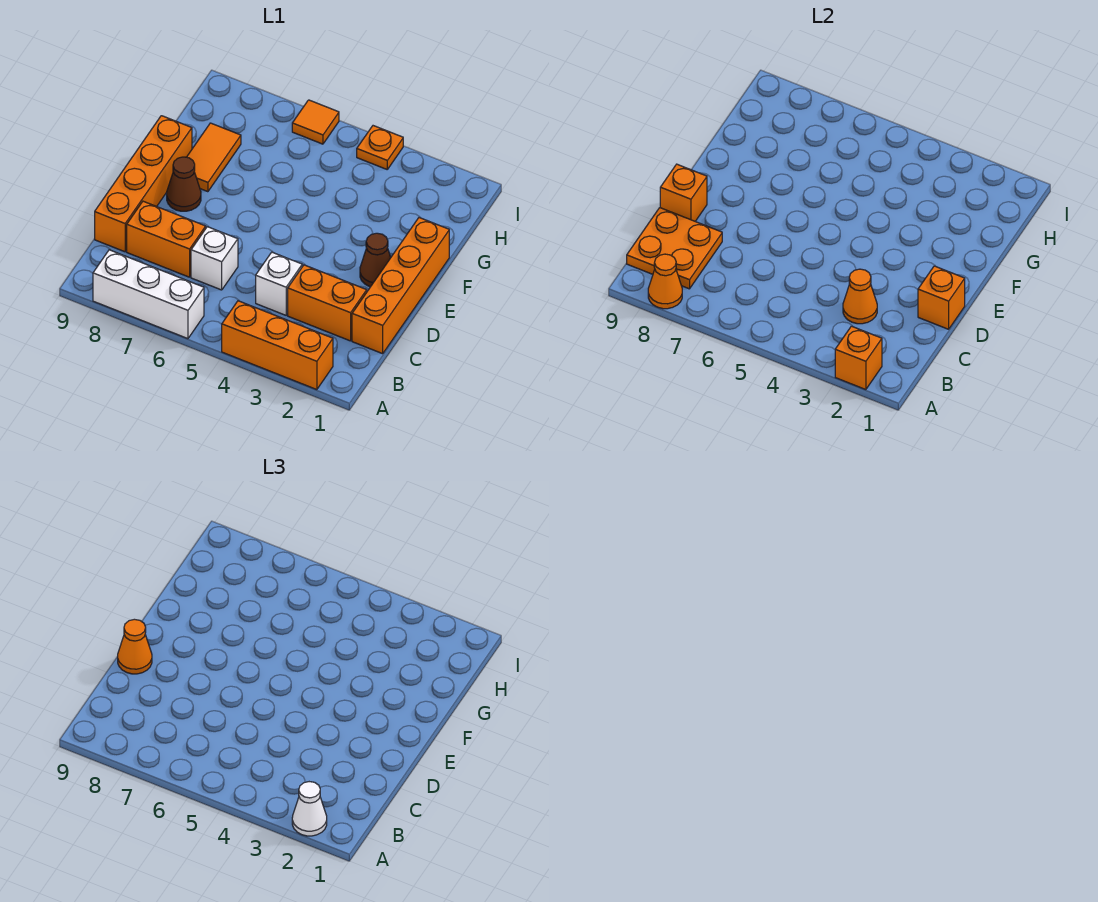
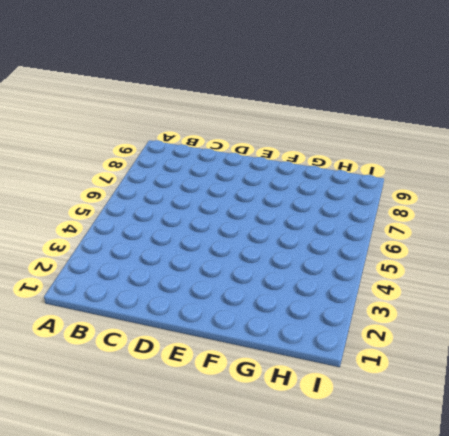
none -> orange brick A2:A4 level 1
none -> white brick A6:A8 level 1
none -> orange brick C1:F1 level 1

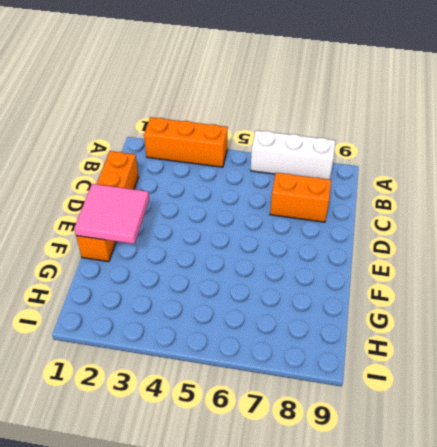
pink tile E1:F2 level 2 -> none
none -> orange brick C2:C3 level 1
none -> white brick C4 level 1
none -> white brick C6 level 1

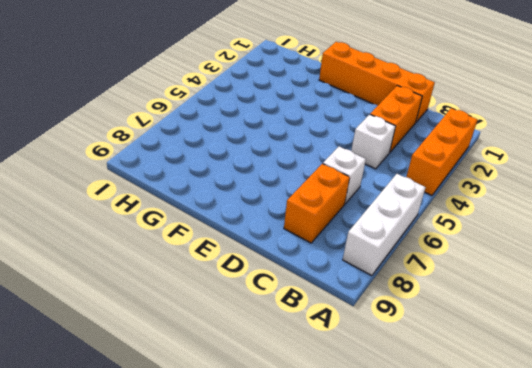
none -> orange brick C9:F9 level 1
none -> brown cone E2 level 1
none -> brown cone E8 level 1

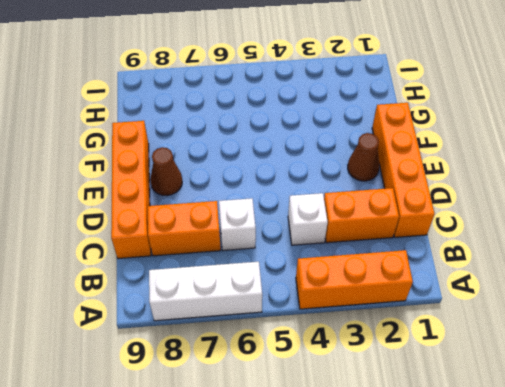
none -> orange tile F8:G8 level 1
none -> orange plate I4 level 1
none -> orange tile I6 level 1

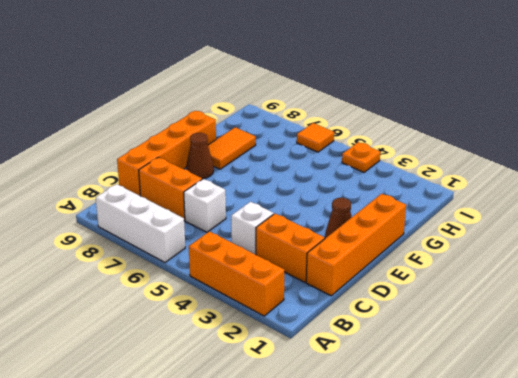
none -> orange brick A2 level 2
none -> orange cone A8 level 2
none -> orange plate B8:C9 level 2

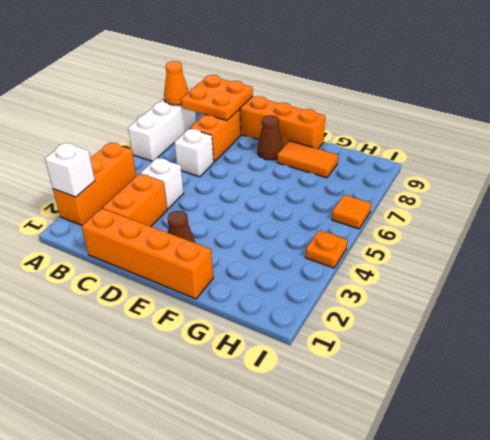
white brick A2 level 2 -> orange brick A2 level 2
none -> orange cone C3 level 2
none -> orange brick D1 level 2
none -> orange brick D9 level 2

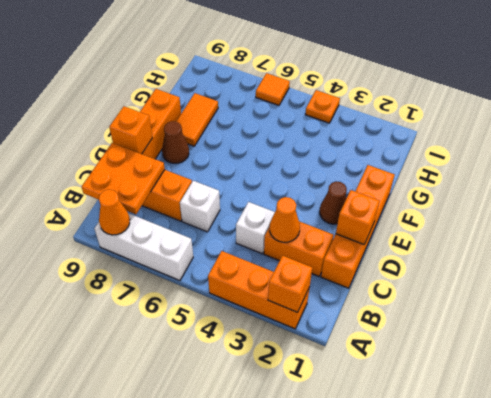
none -> white cone A2 level 3
none -> orange cone D9 level 3

